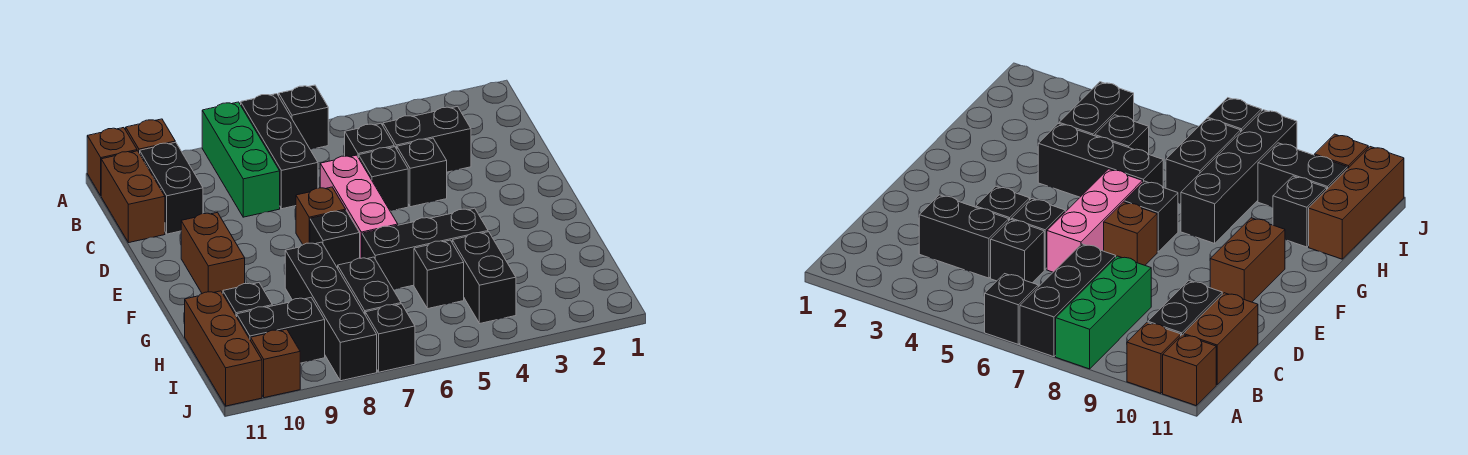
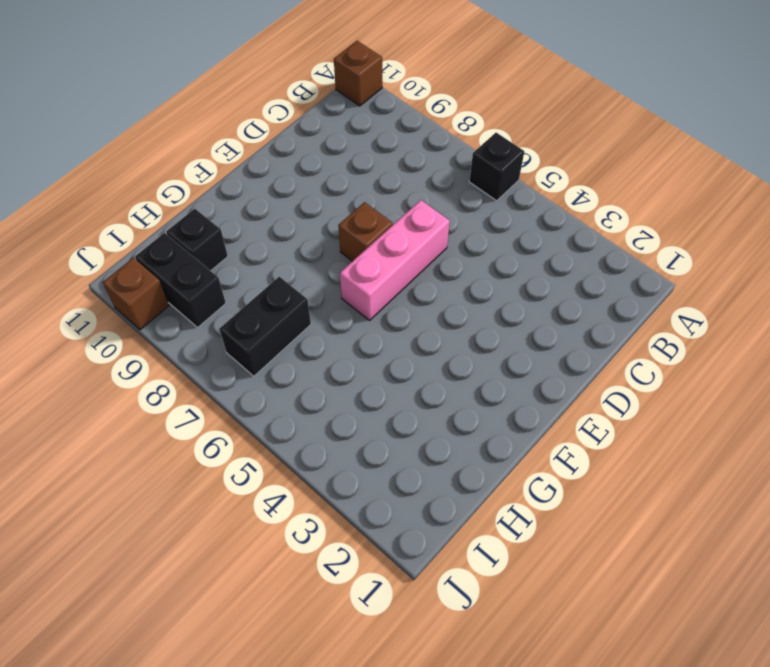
none -> black brick A7:C7 level 1
none -> green brick A8:C8 level 1
none -> brown brick A10 level 1

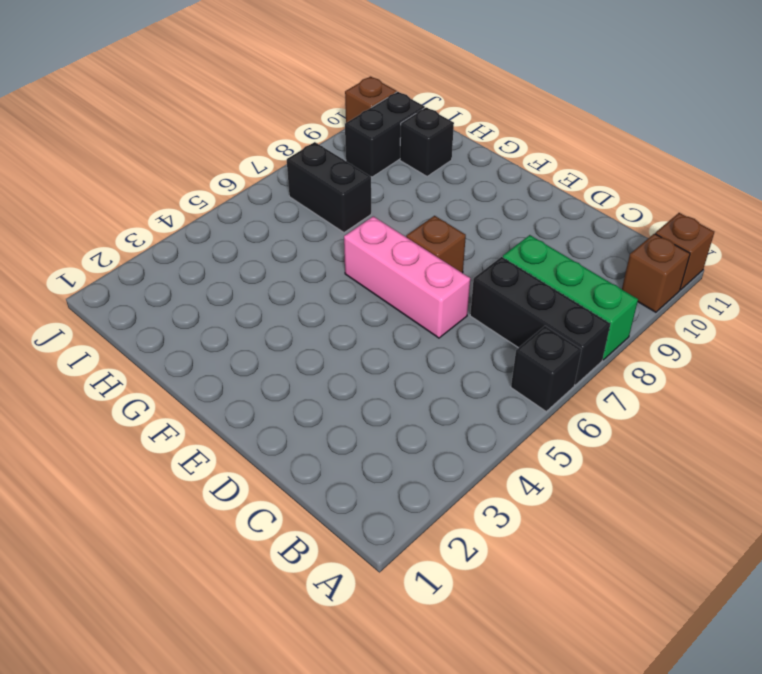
none -> black brick B10:C10 level 1
none -> brown brick B11:C11 level 1
none -> black brick C3:C4 level 1

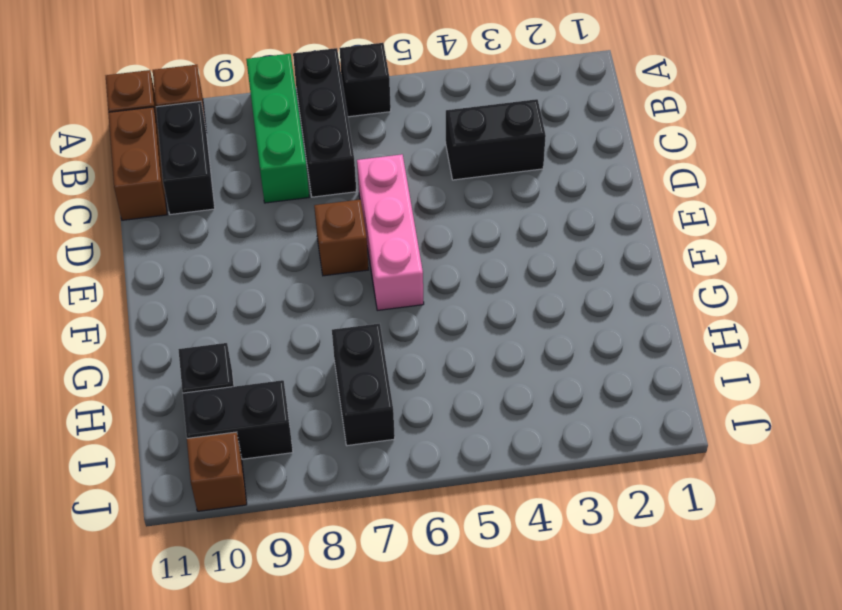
none -> black brick C5 level 1
none -> black brick D4 level 1
none -> black brick D5 level 1

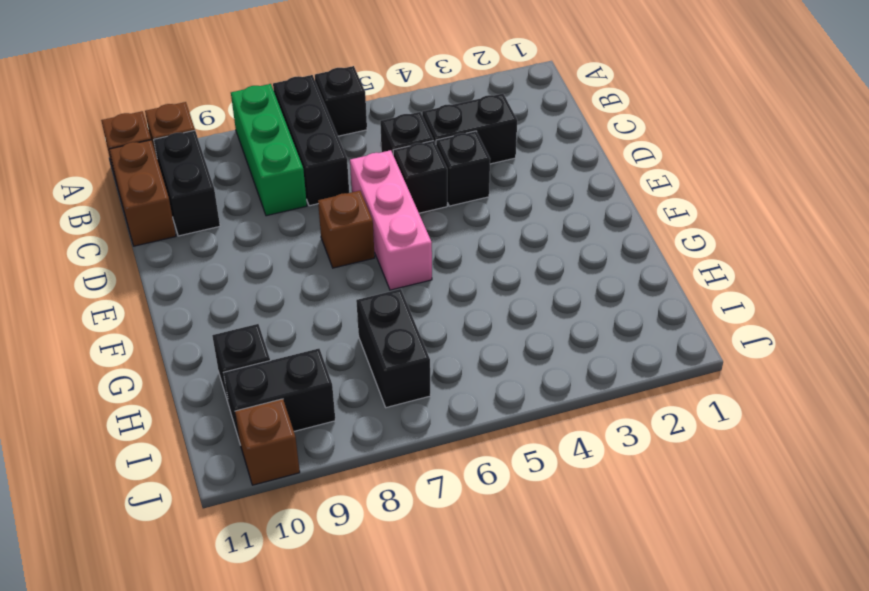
none -> brown brick E10:F10 level 1
none -> black brick F7 level 1
none -> black brick G4:G6 level 1

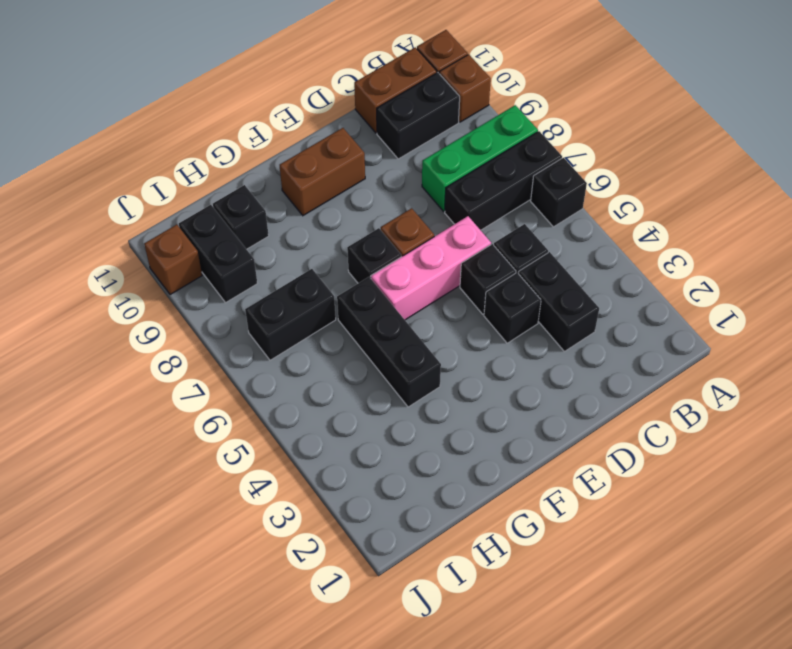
none -> black brick G8:J8 level 1
none -> black brick H4:I4 level 1
none -> black brick H5 level 1

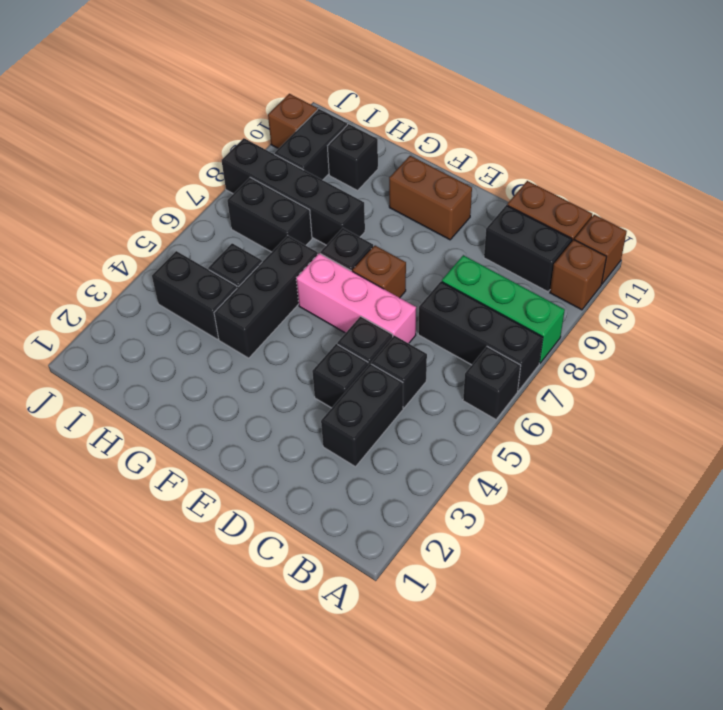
none -> brown brick H11:J11 level 1
none -> black brick J7 level 1

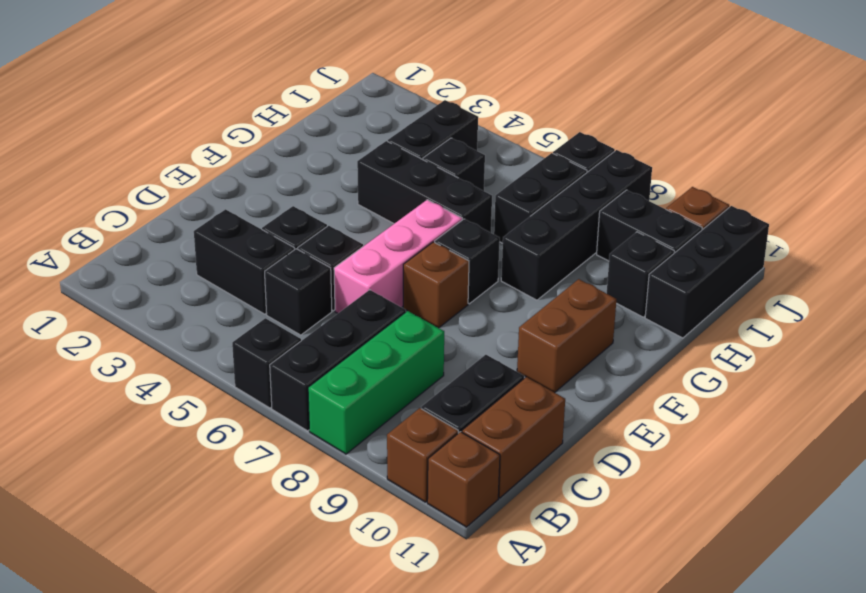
black brick H11:J11 level 1 -> brown brick H11:J11 level 1

